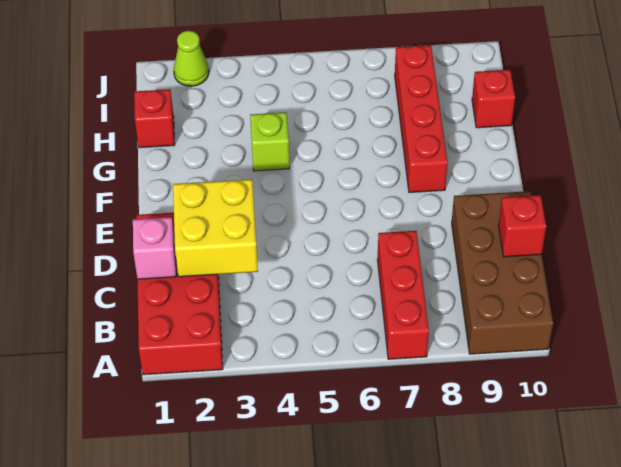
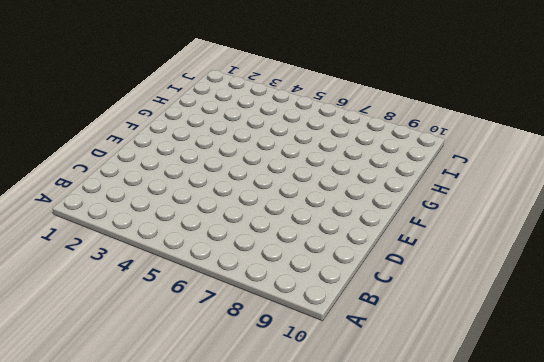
none -> red brick A1:D2 level 1
none -> red brick A7:C7 level 1

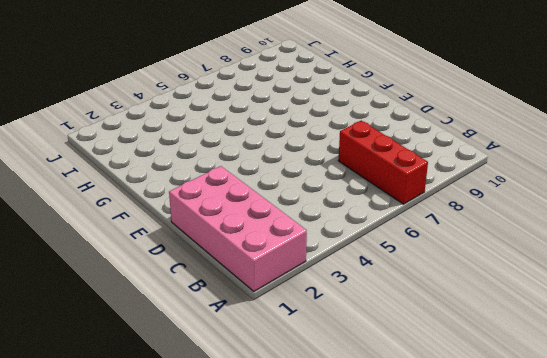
pink brick A1:D2 level 1 -> red brick A1:D2 level 1
none -> brown brick A9:D10 level 1
none -> red brick F8:I8 level 1

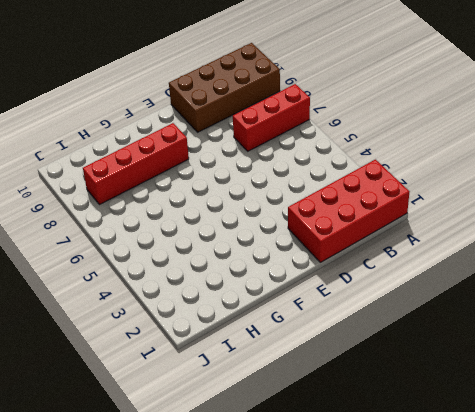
none -> lime brick G4 level 1
none -> red brick H1 level 1

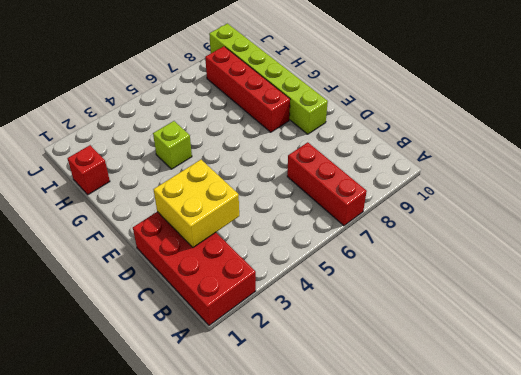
lime brick E9:J9 level 1 -> none
none -> brown brick A9:D10 level 1
none -> red brick H10 level 1

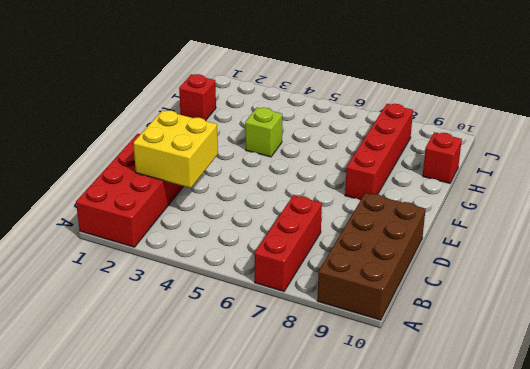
none -> lime cone J2 level 1
none -> pink brick C1 level 2

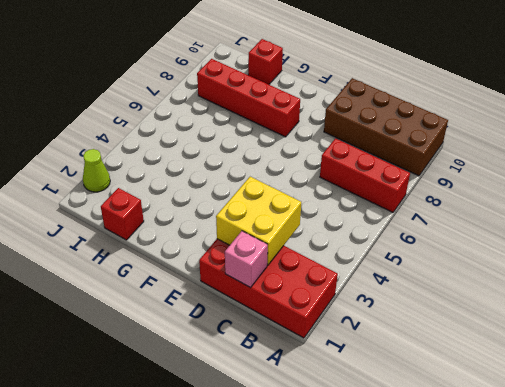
none -> lime brick G4 level 1
none -> red brick C10 level 2

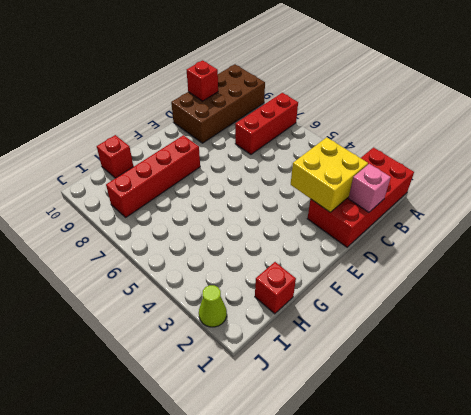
none -> lime brick G4 level 1

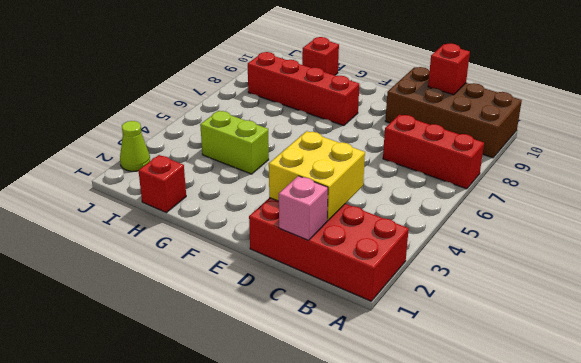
lime brick G4:H4 level 1 -> lime brick G4 level 1

